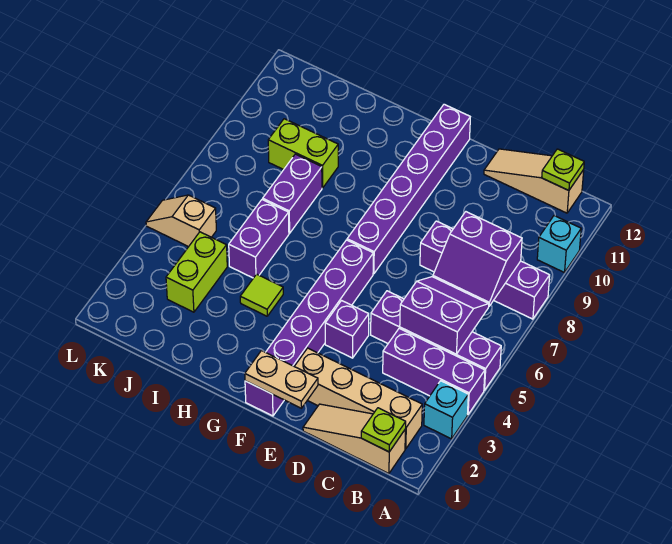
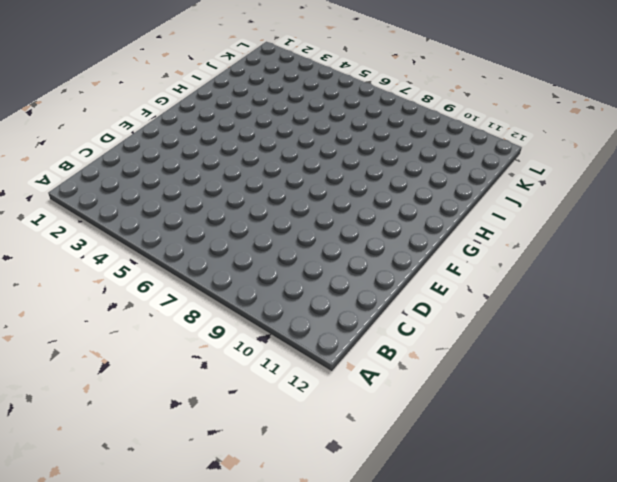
none -> cyan brick A3 level 1
none -> purple brick A4:C4 level 1
none -> purple brick A5:D5 level 1

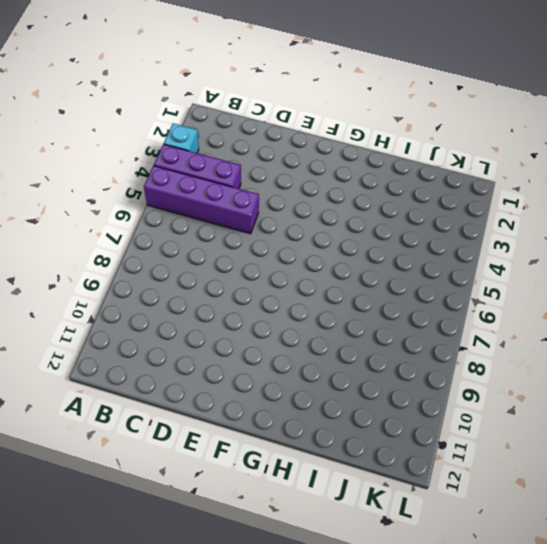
none -> purple brick A8:D8 level 1
none -> cyan brick A10 level 1
none -> tan slope B1:D1 level 1 top B

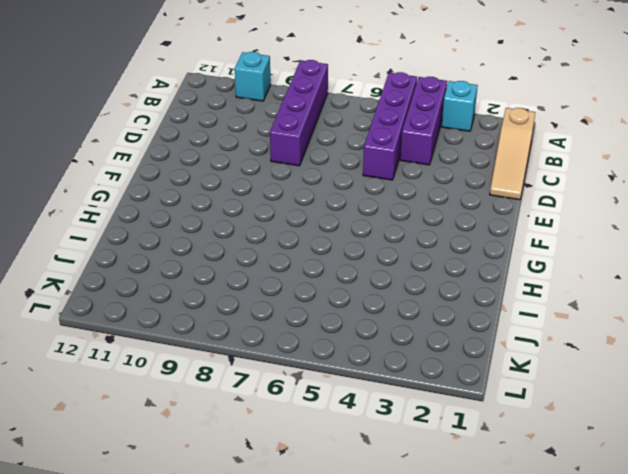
none -> tan brick B2:E2 level 1
none -> tan slope B12:D12 level 1 top B
none -> purple brick E4 level 1

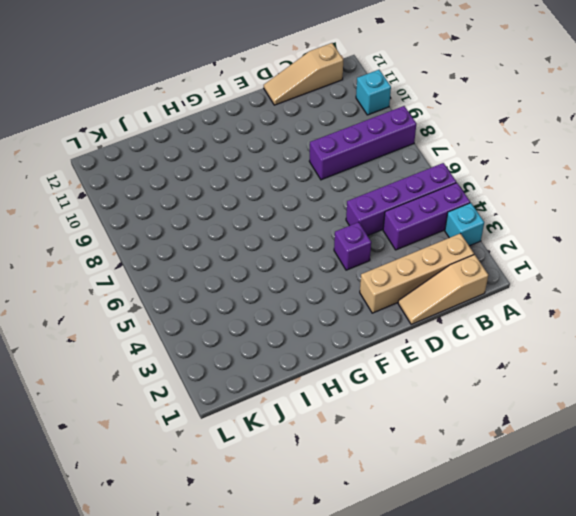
none -> purple brick F1:F6 level 1
none -> purple brick F7:F12 level 1
none -> lime tile H4 level 1

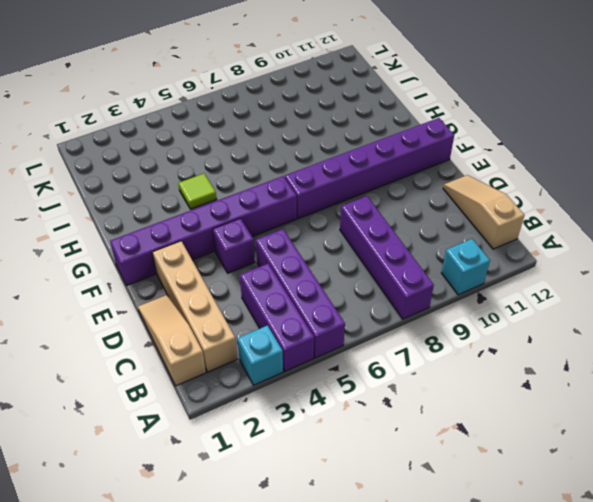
none -> purple brick I5:I6 level 1
none -> purple brick I7:I8 level 1
none -> lime brick I9:J9 level 1

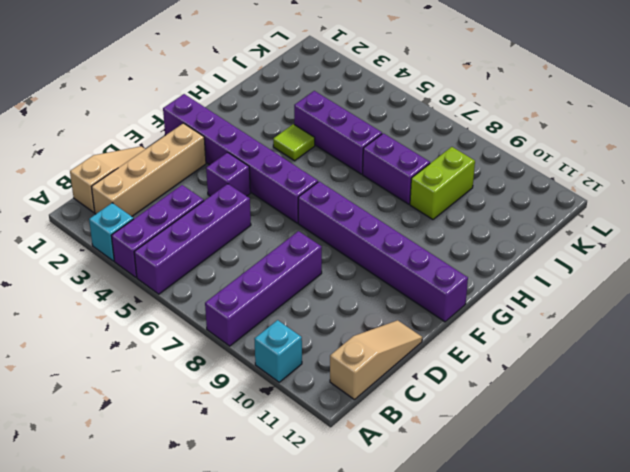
purple brick I4:I6 level 1 -> purple brick I5:I6 level 1
none -> lime brick J3:J4 level 1
none -> tan slope K5:L5 level 1 top K
none -> lime plate B1 level 2

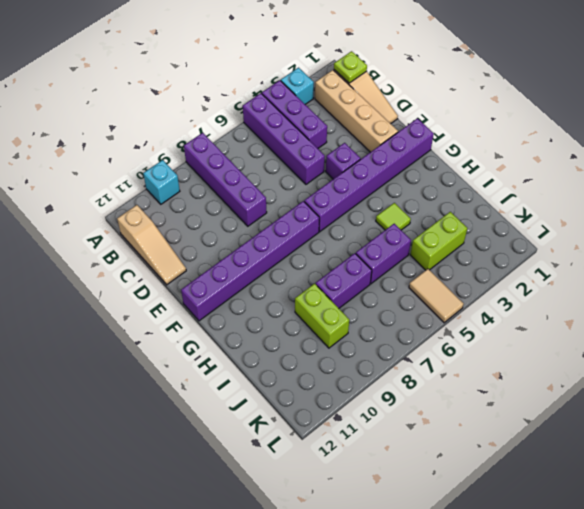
tan tile K5:L5 level 1 -> tan slope K5:L5 level 1 top K
none -> purple slope B5:C6 level 2 top 5
none -> purple slope B7:C8 level 2 top 8
none -> lime plate B12 level 2

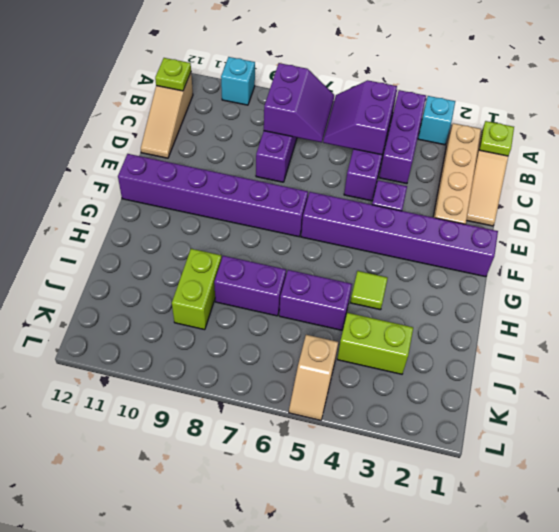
none -> tan plate E1:F1 level 2

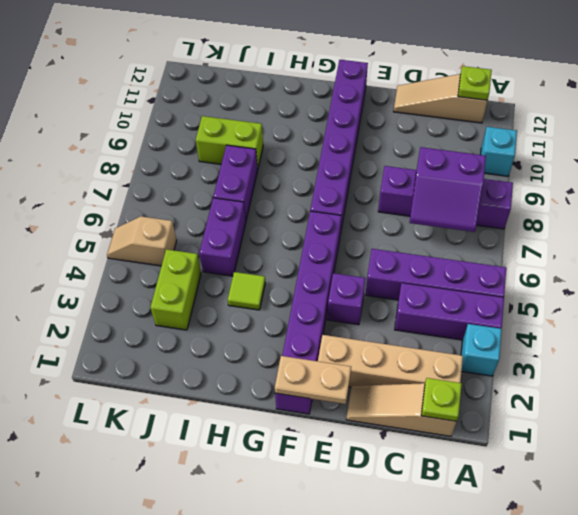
none -> purple slope B5:C6 level 2 top 5

